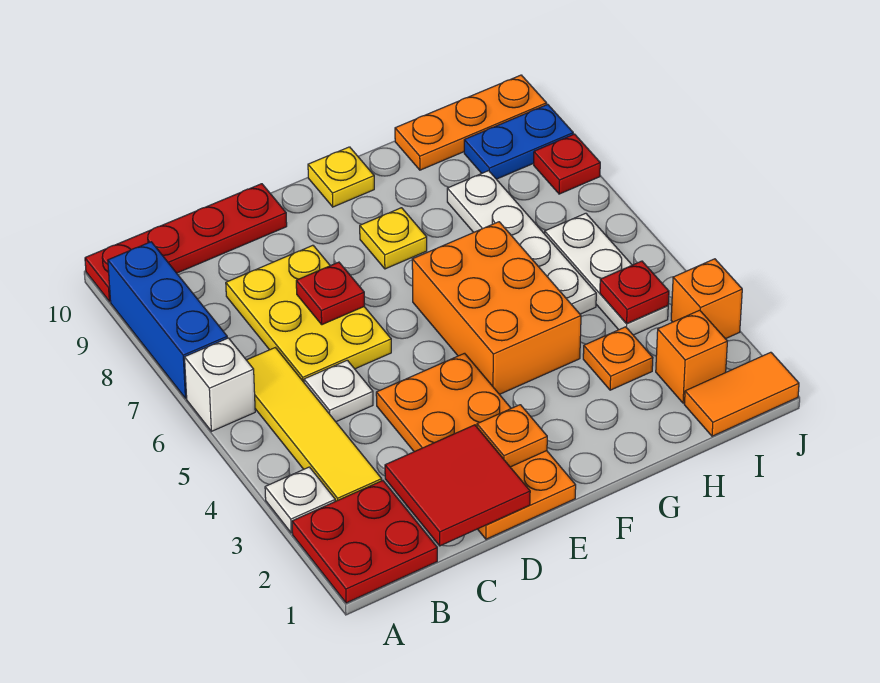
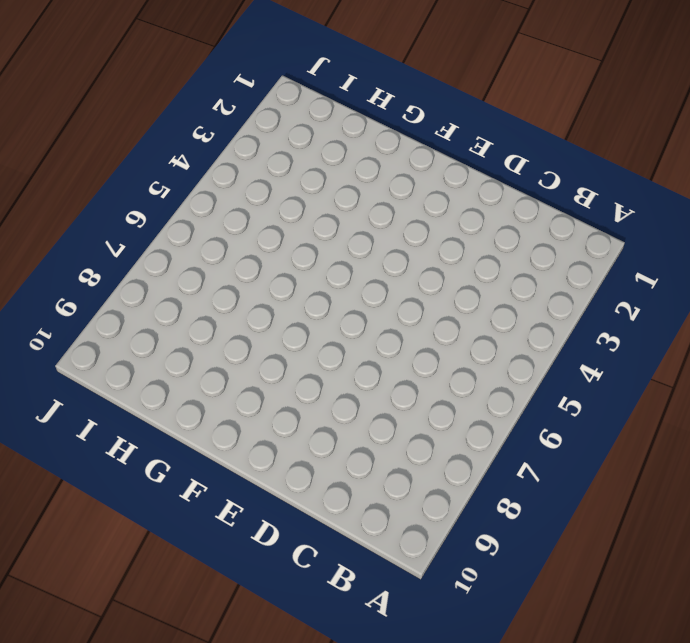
none -> red plate A1:B2 level 1
none -> white plate A3 level 1
none -> white brick A6 level 1

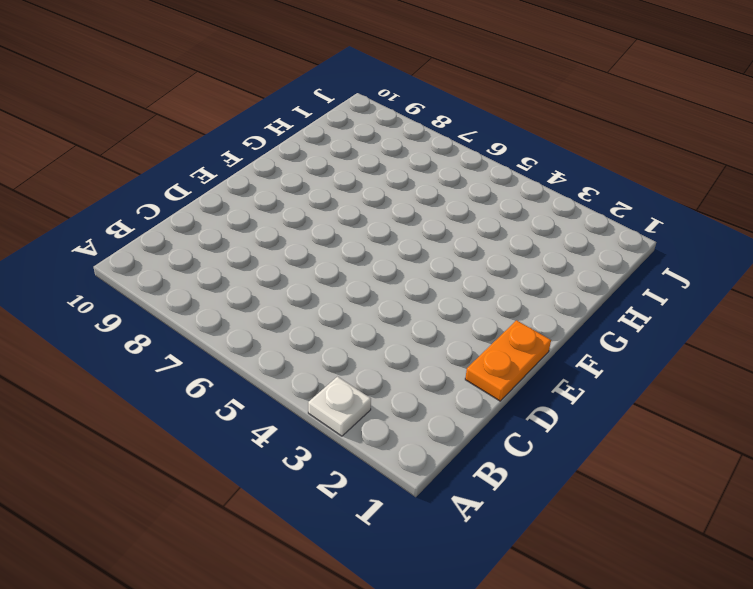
orange plate D1:E1 level 1 -> orange plate D1:E4 level 1
none -> red plate A1:B2 level 1
none -> white brick A6 level 1
none -> blue brick A7:A9 level 1

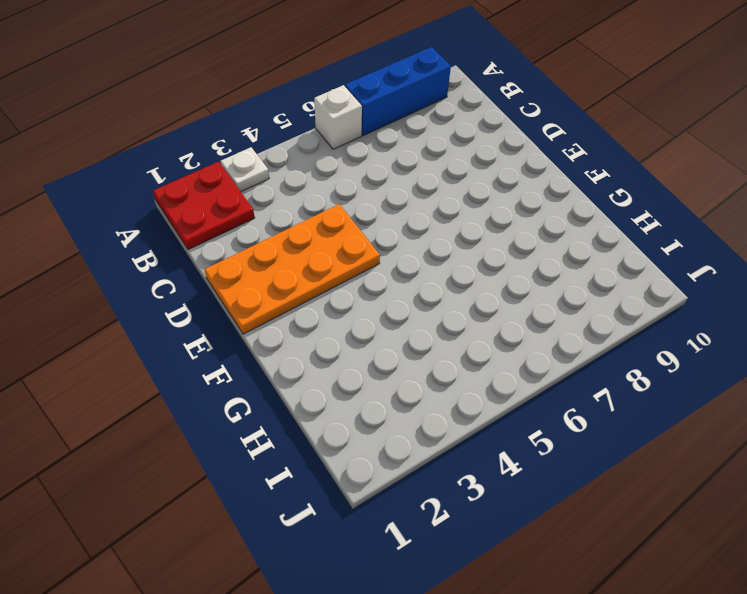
none -> red plate A10:D10 level 1
none -> yellow tile B3:B6 level 1
none -> white plate C5 level 1

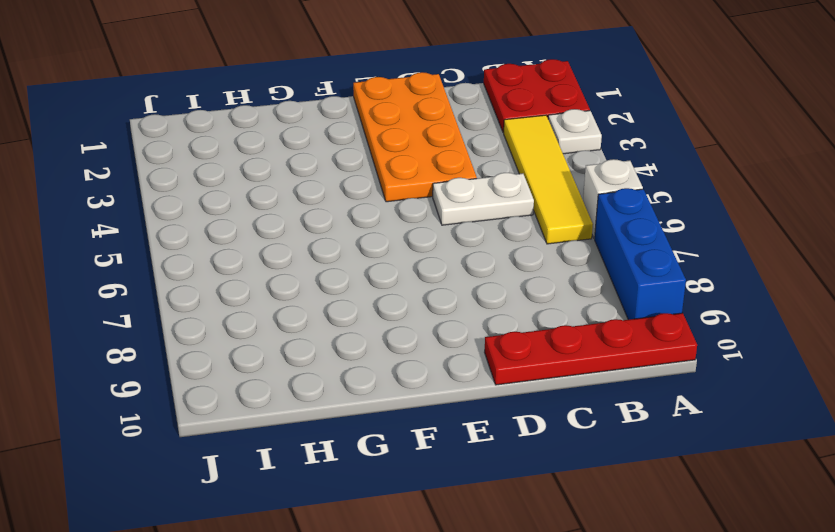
white plate C5:D5 level 1 -> white plate C5 level 1
none -> yellow plate C6:D8 level 1
none -> orange brick F4:G6 level 1
none -> yellow plate F8 level 1

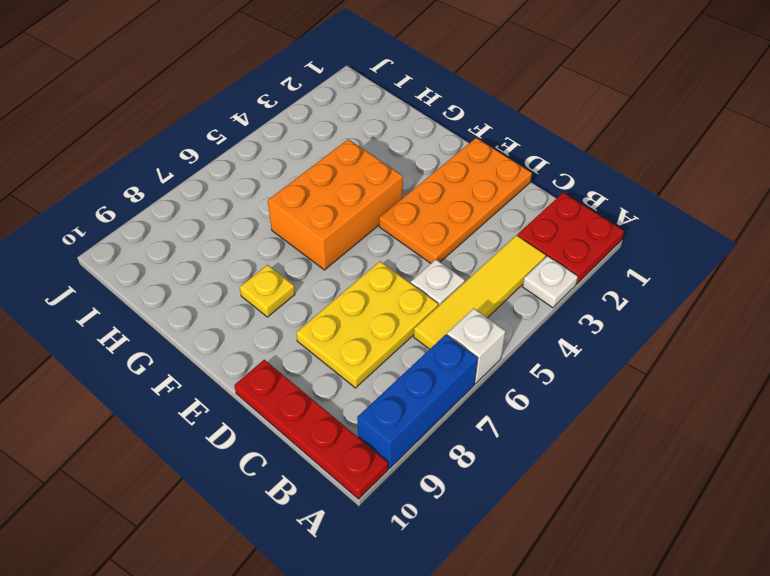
none -> yellow plate F10 level 1
none -> orange plate H3 level 1
none -> white plate H5:H8 level 1

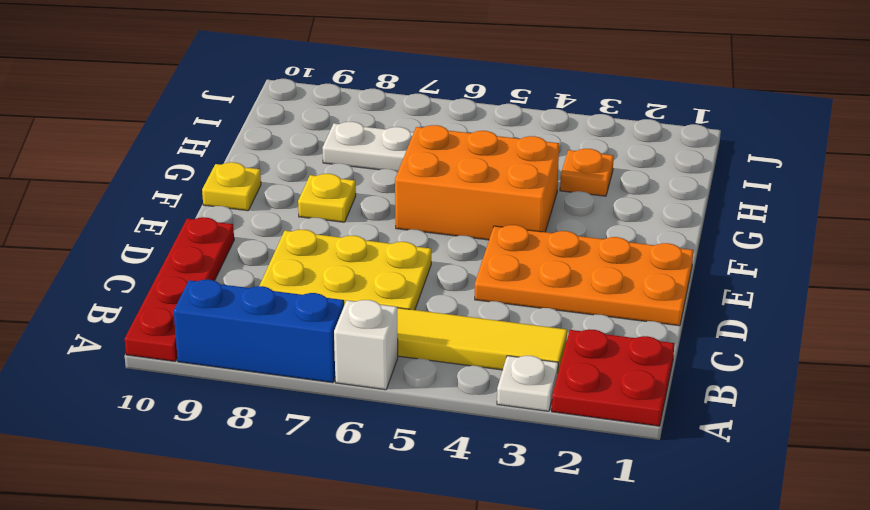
none -> white plate C5 level 1
none -> orange plate H10:J10 level 1
none -> orange tile I1:J1 level 1

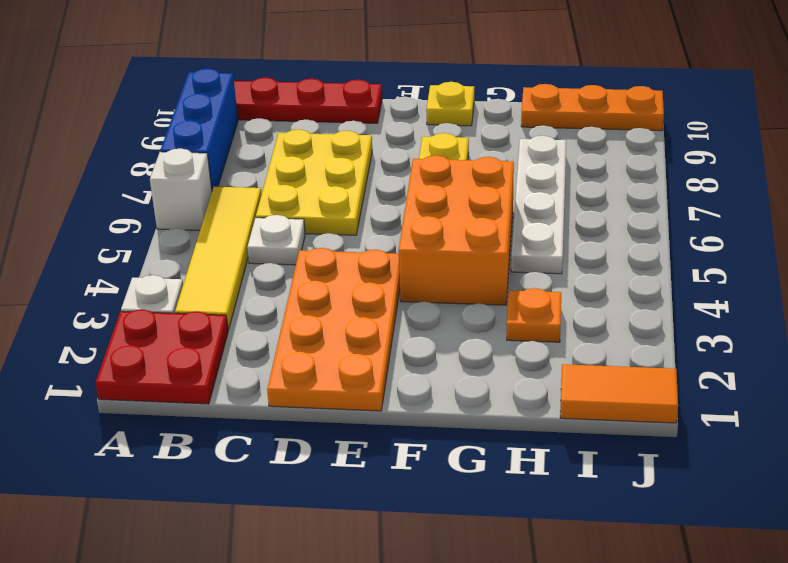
none -> orange brick I2 level 1
none -> white plate I4:I6 level 1
none -> blue plate I9:J9 level 1

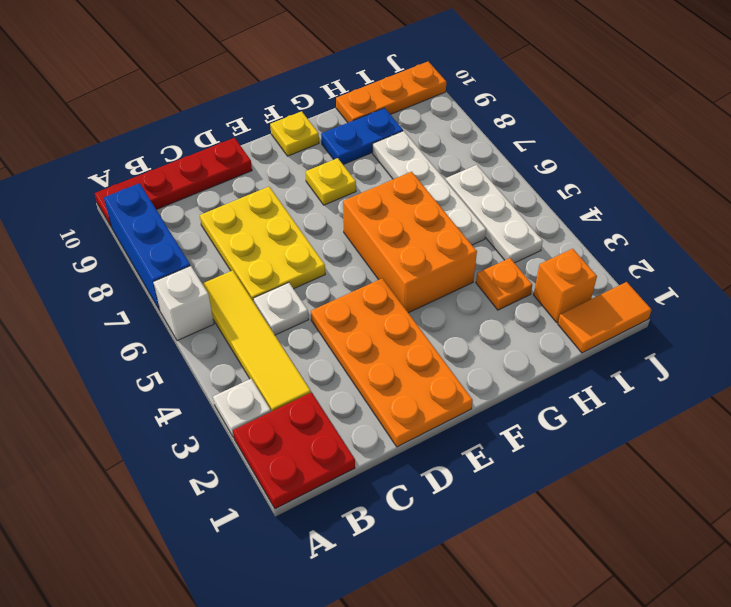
blue plate G9:H9 level 1 -> blue plate I9:J9 level 1
none -> orange brick J3 level 1
none -> red plate J8 level 1
none -> red tile C1:D2 level 2

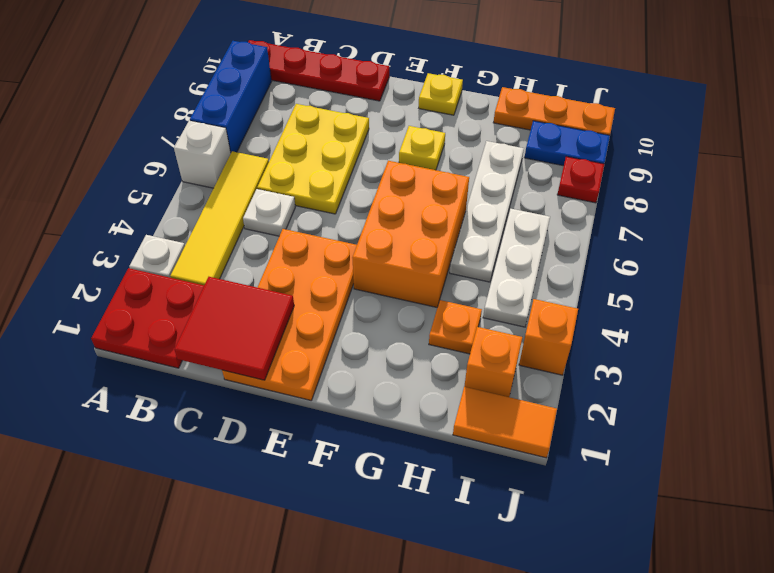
none -> red plate D7 level 2
none -> orange plate E2 level 2
none -> red plate I4 level 2

